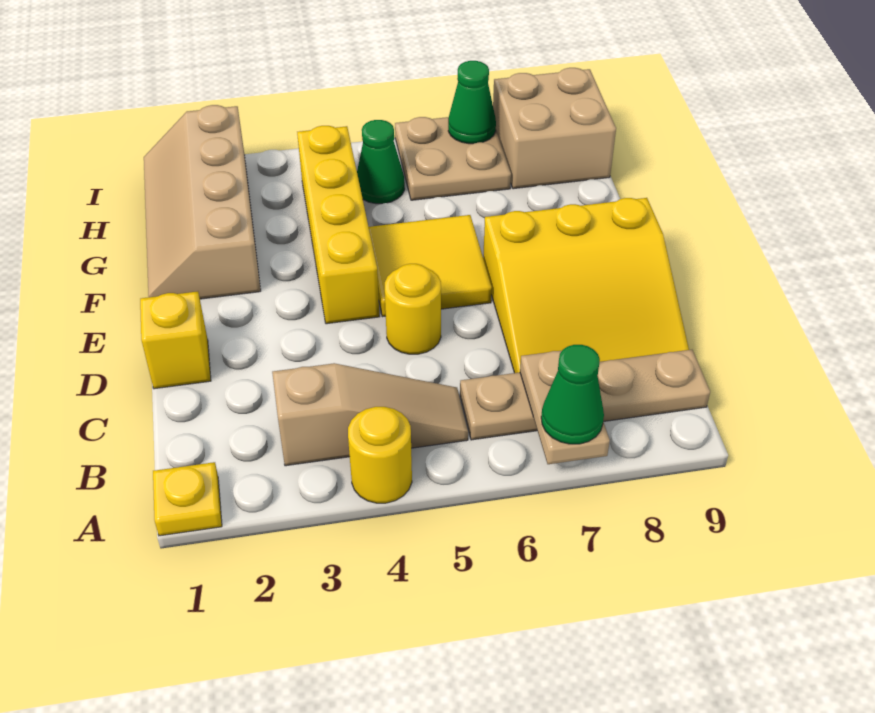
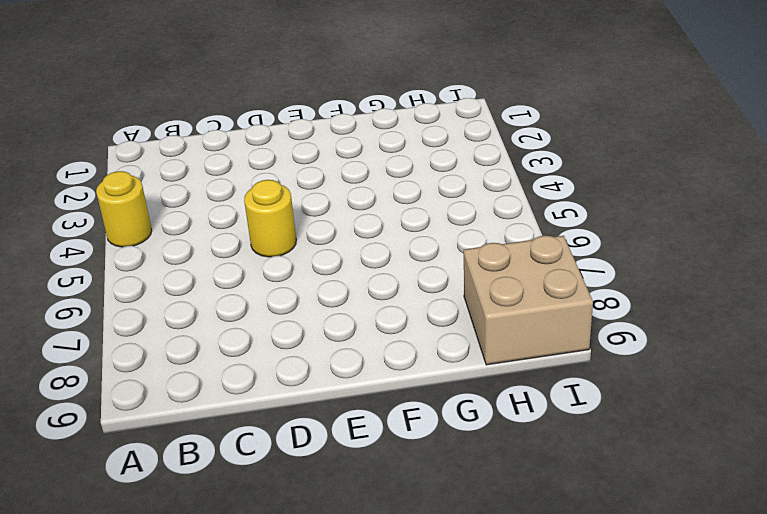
none -> yellow plate A1 level 1
none -> tan slope B3:B5 level 1 top 3
none -> tan plate B6:B9 level 1

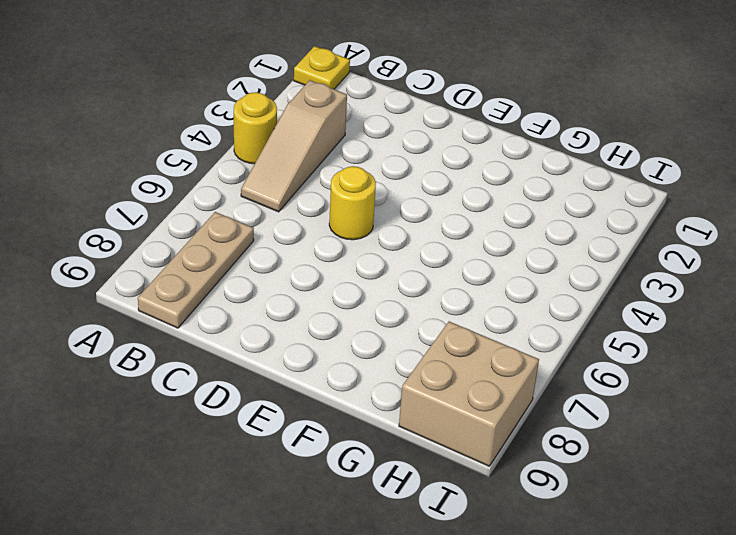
tan plate B7:B9 level 1 -> tan plate B6:B9 level 1
none -> yellow slope C7:E9 level 1 top E
none -> yellow brick D1 level 1
none -> yellow brick E4:H4 level 1

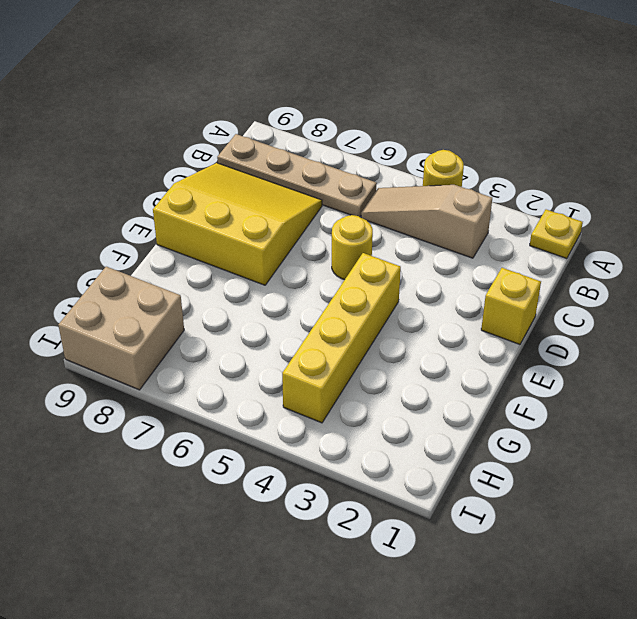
none -> yellow tile E5:F6 level 1
none -> tan slope F1:I2 level 1 top 2
none -> green cone H5 level 1

